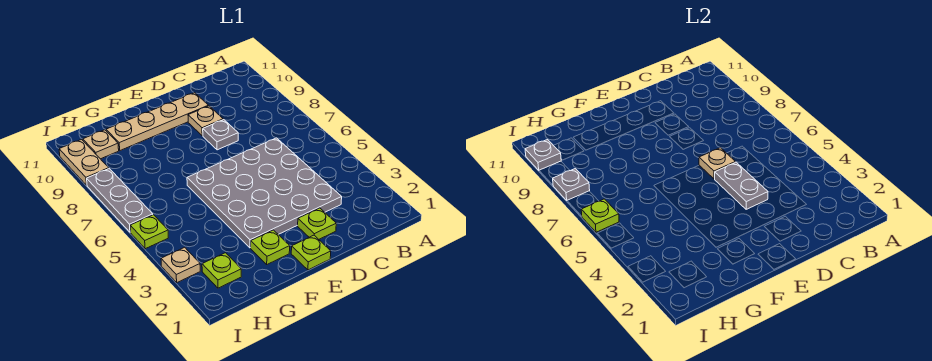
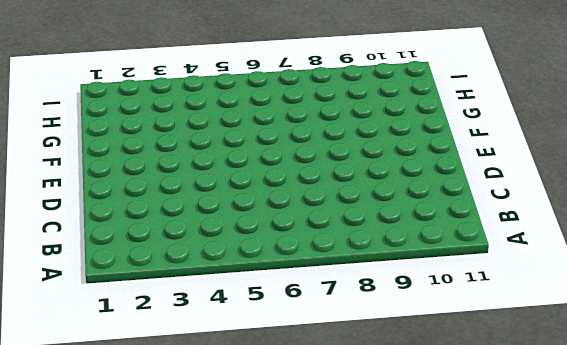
none -> grey plate C3:F6 level 1
none -> lime plate D2 level 1
none -> grey plate D8 level 1

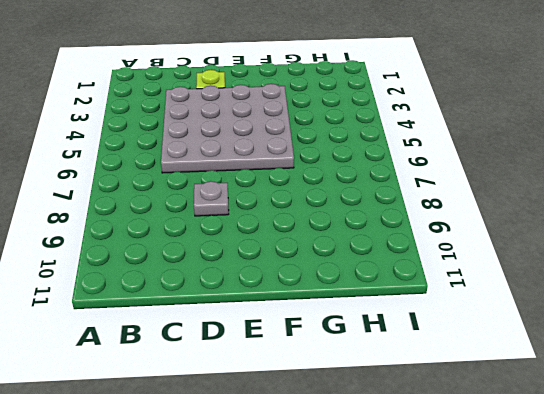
none -> tan plate D9 level 1
none -> tan plate D10:G10 level 1
none -> lime plate E1 level 1

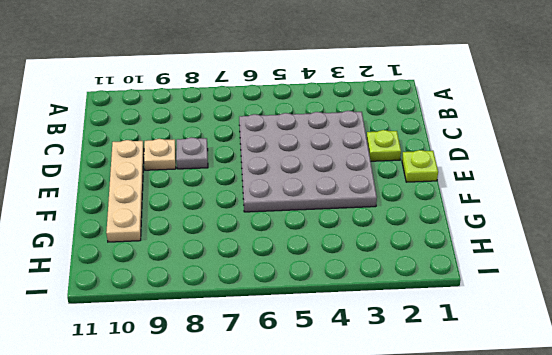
none -> lime plate F2 level 1
none -> lime plate H2 level 1
none -> tan plate H10 level 1

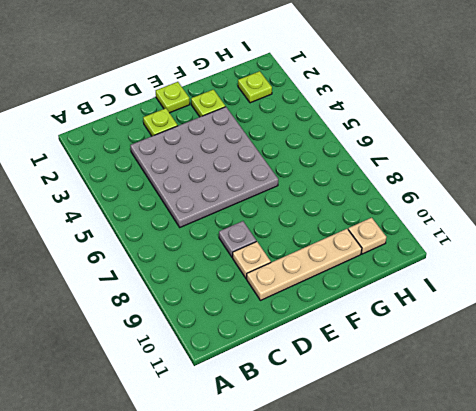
none -> tan plate I3 level 1
none -> lime plate I5 level 1
none -> grey plate I6:I8 level 1

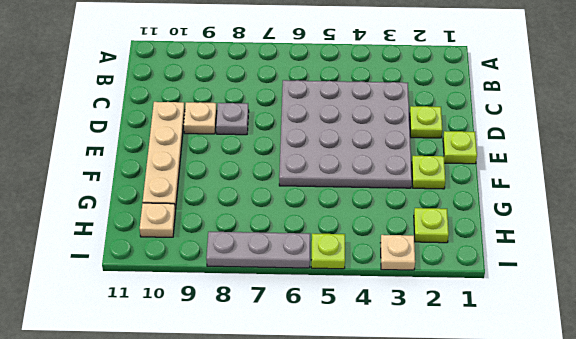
none -> tan plate I9:I10 level 1
none -> grey plate D4:D5 level 2
none -> tan plate D6 level 2

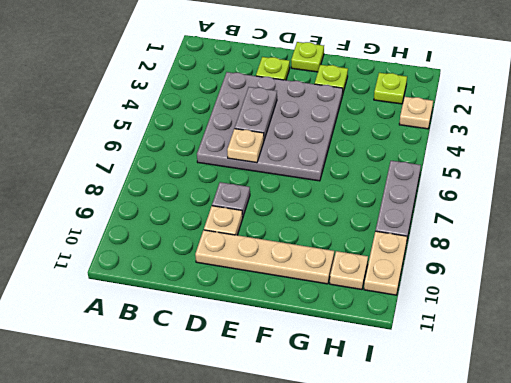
none -> lime plate I5 level 1
none -> lime plate I6 level 2
none -> grey plate I8 level 2

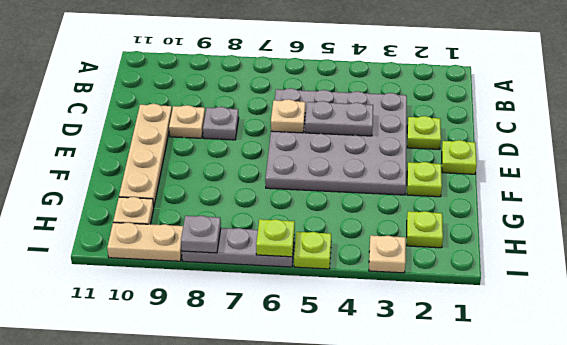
none -> grey plate I10 level 2

